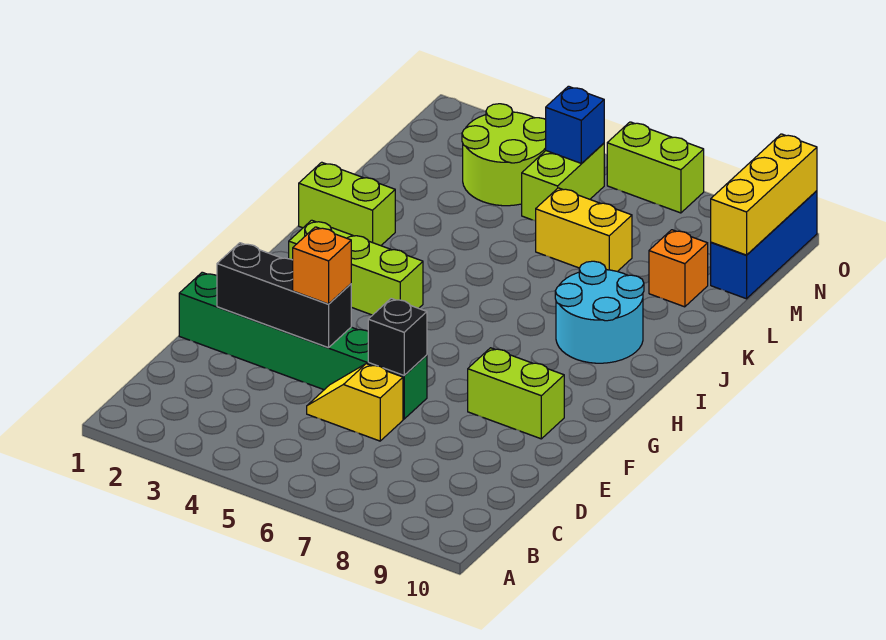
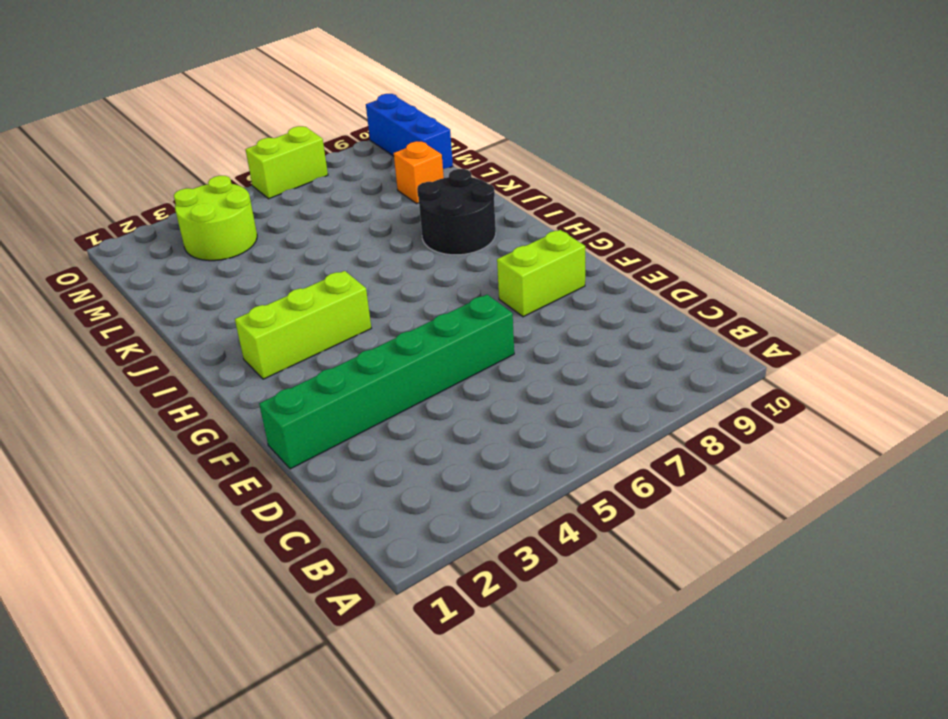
black round brick I8:J9 level 1 -> cyan round brick I8:J9 level 1
none -> yellow slope D5:D6 level 1 top 6
none -> lime brick J1:J2 level 1
none -> yellow brick L6:L7 level 1

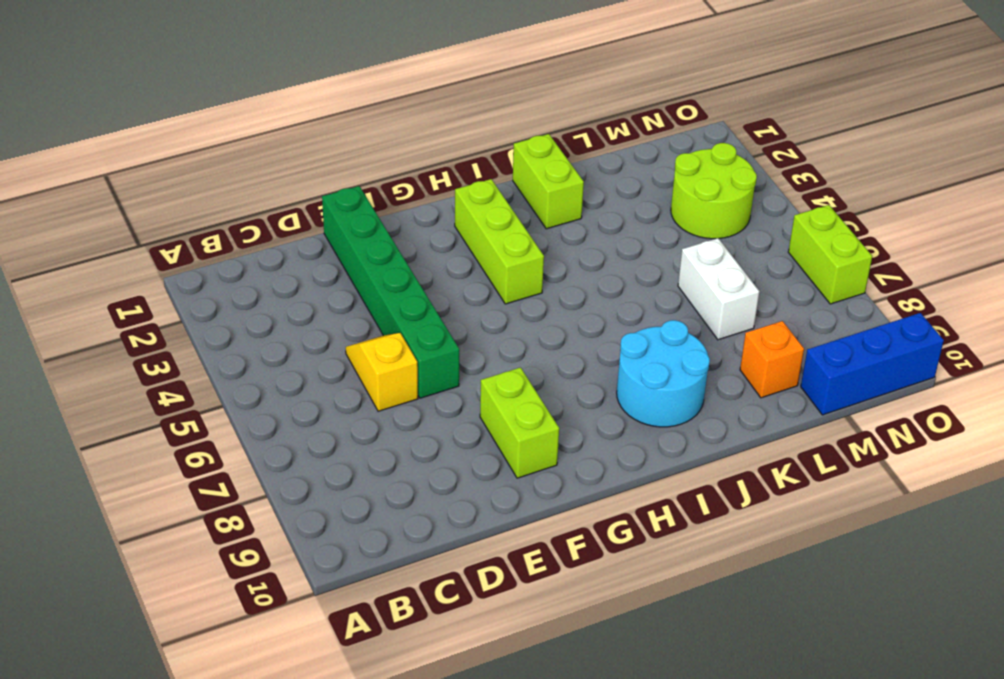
white brick L6:L7 level 1 -> yellow brick L6:L7 level 1
none -> lime brick M5:N5 level 1
none -> black brick E2:E4 level 2
none -> black brick E6 level 2

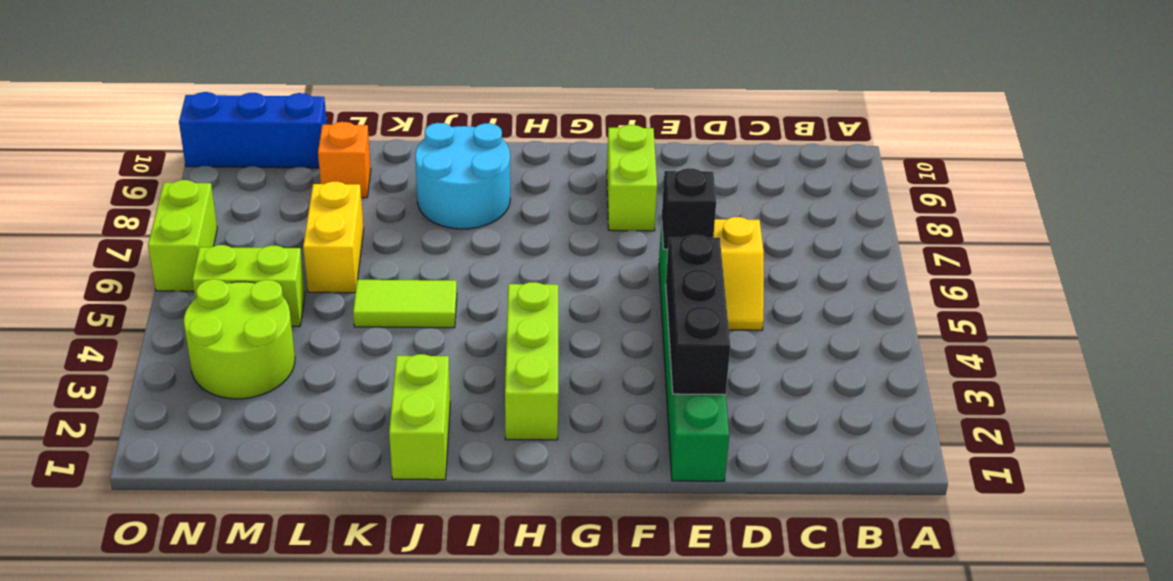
lime tile J5:K5 level 1 -> none
none -> yellow brick M10:O10 level 2
none -> blue brick N5 level 2
none -> orange brick E4 level 3

